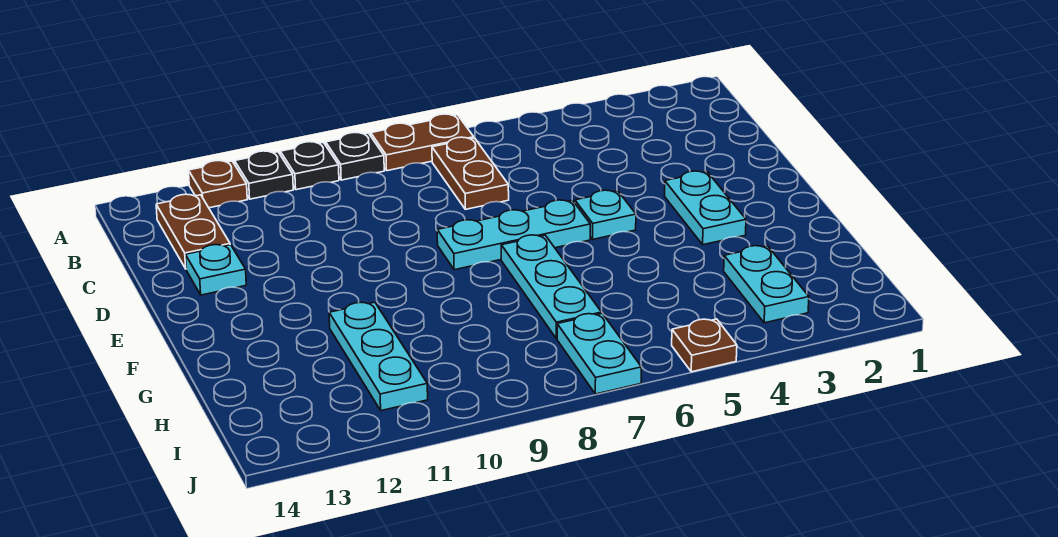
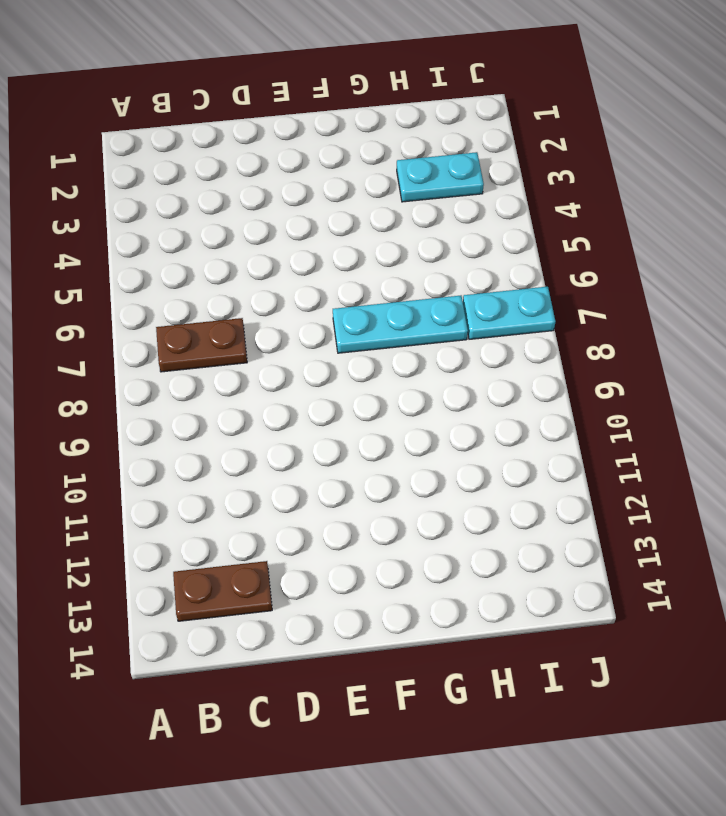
none -> brown plate A7:A8 level 1
none -> black plate A9 level 1
none -> black plate A10 level 1

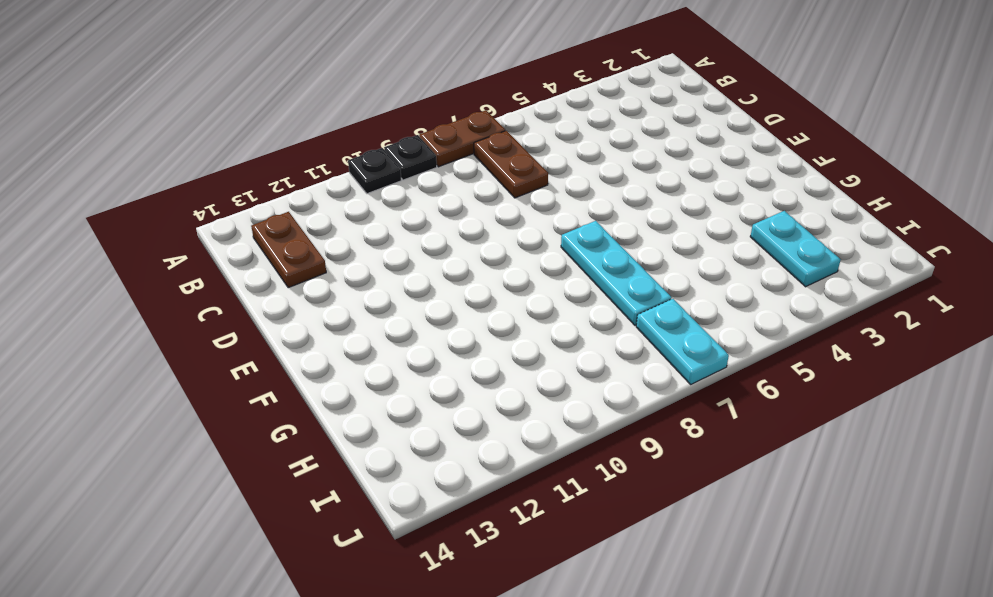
none -> black plate A11 level 1
none -> brown plate A12 level 1
none -> cyan plate D13 level 1

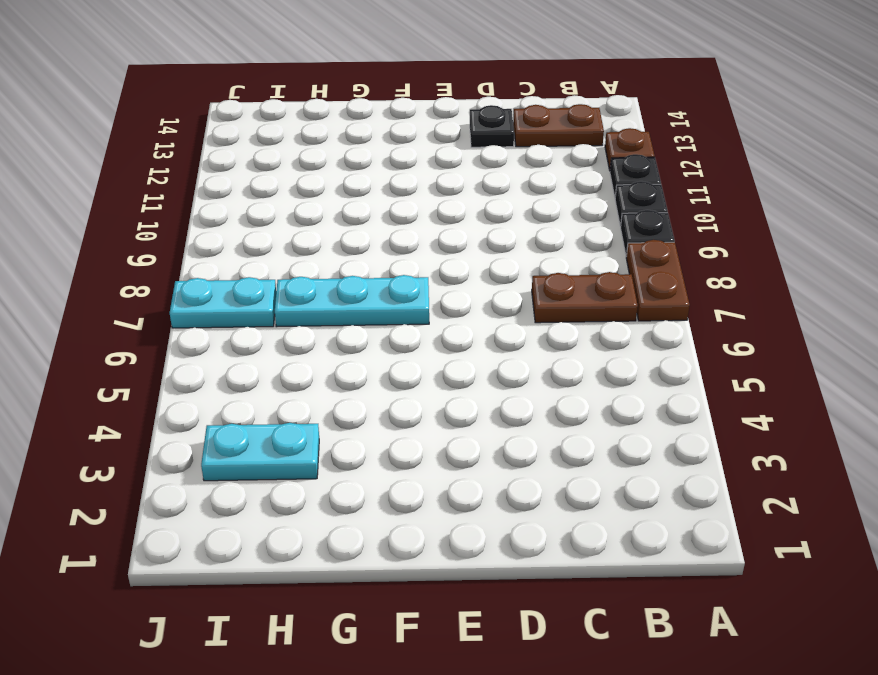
black plate D13 level 1 -> cyan plate D13 level 1
none -> cyan plate E3:F3 level 1
none -> cyan plate E5 level 1
none -> cyan plate E6:E8 level 1

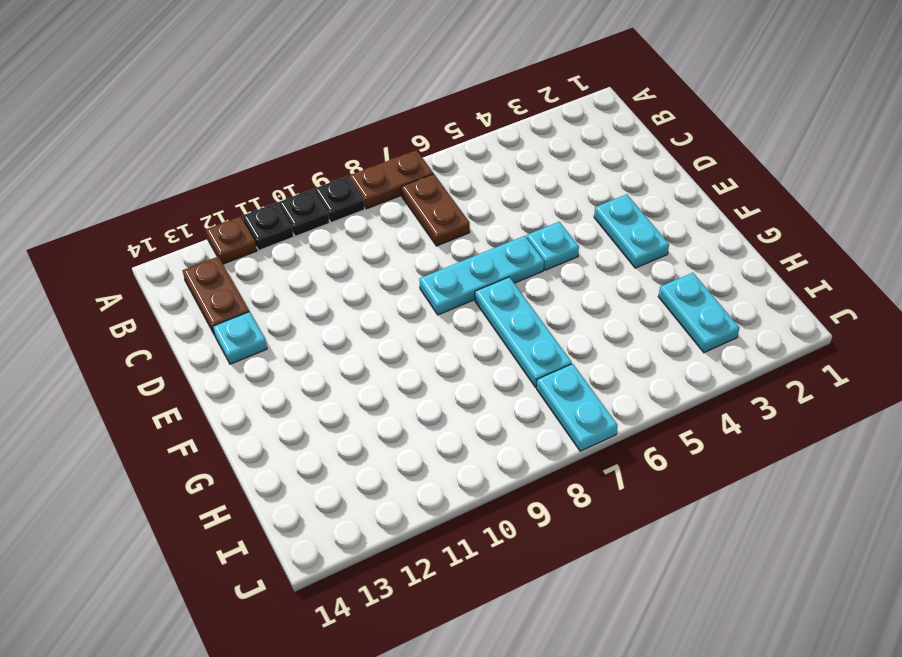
none -> cyan plate G11:I11 level 1
none -> brown plate J5 level 1

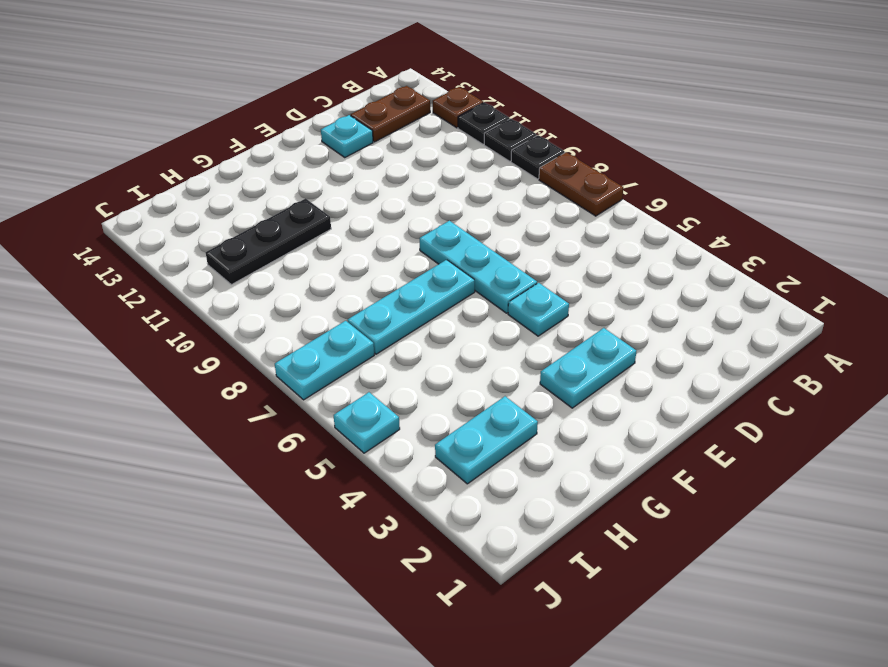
black plate G11:I11 level 1 -> cyan plate G11:I11 level 1
cyan plate J5 level 1 -> brown plate J5 level 1
none -> brown plate B7:C7 level 1

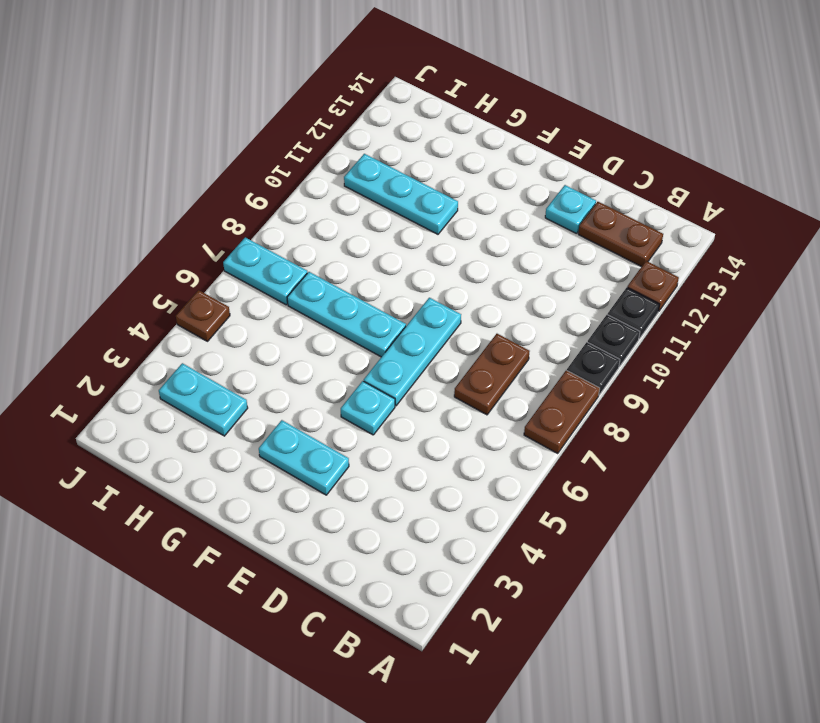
brown plate C7:C8 level 1 -> brown plate B7:C7 level 1

